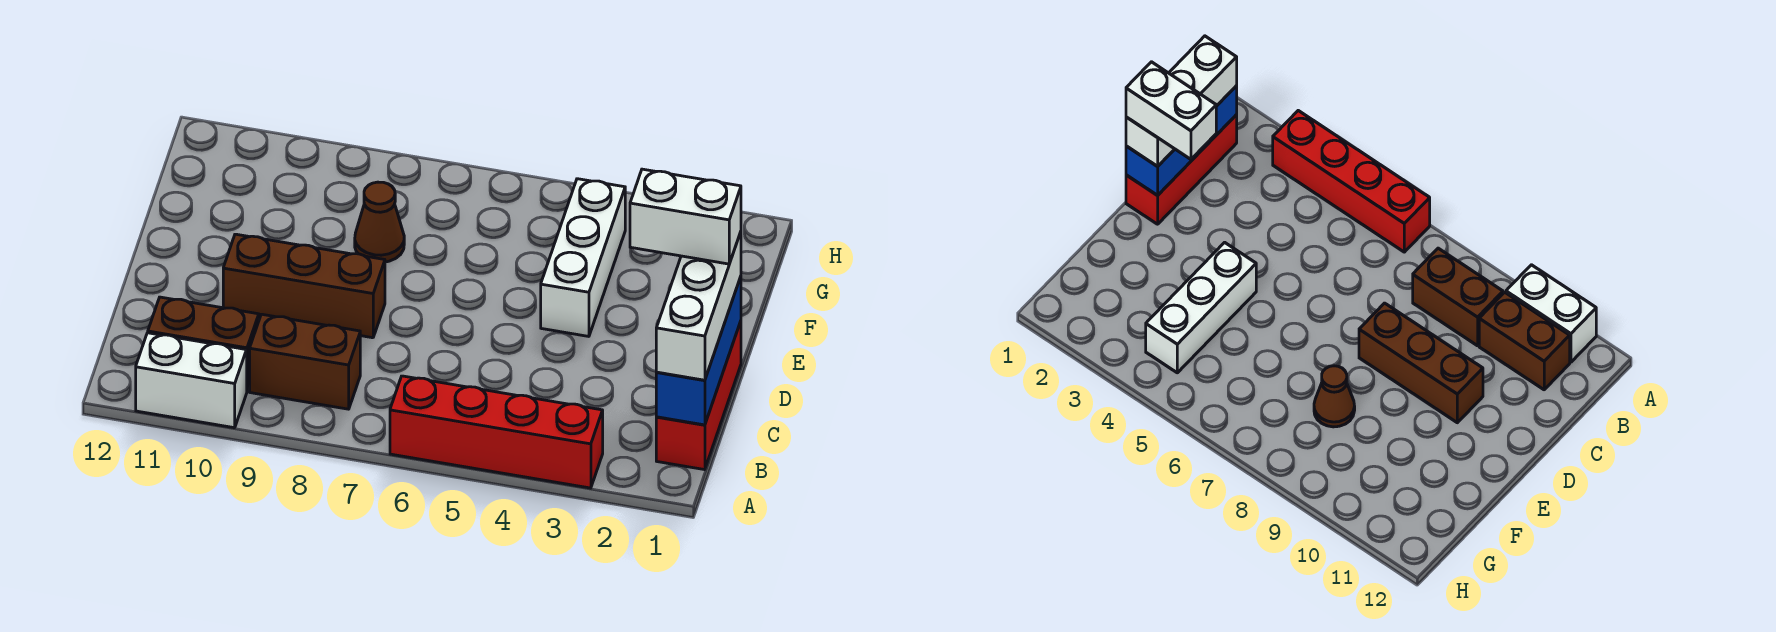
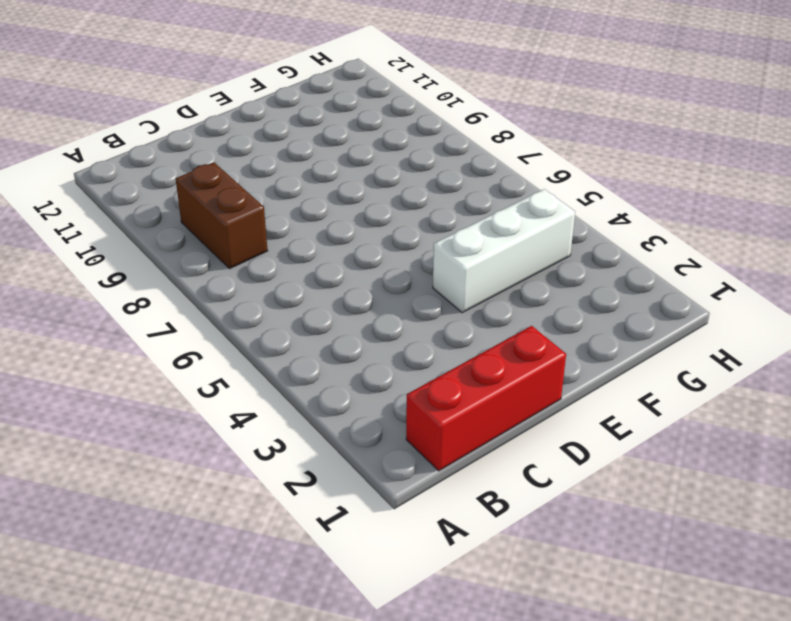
none -> red brick A3:A6 level 1
none -> white brick A10:A11 level 1

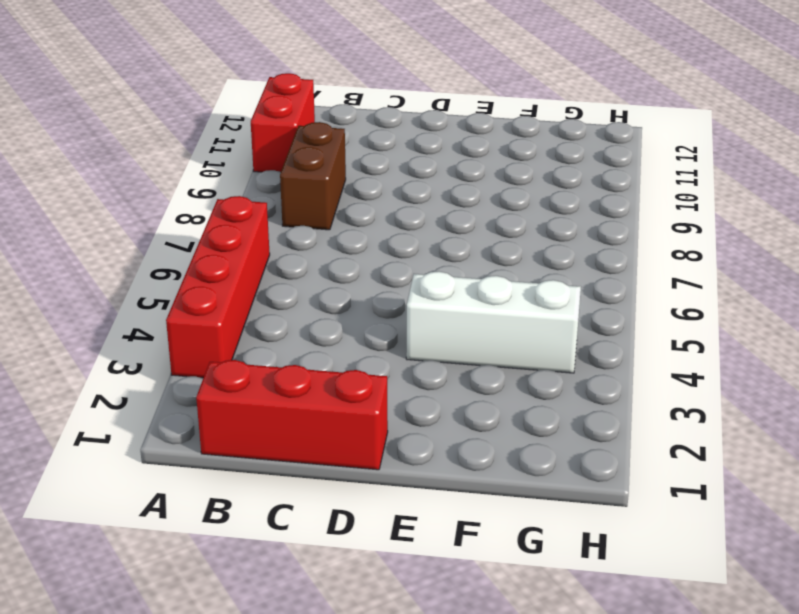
red brick A10:A11 level 1 -> white brick A10:A11 level 1
none -> brown brick B10:B11 level 1
none -> brown brick D8:D10 level 1

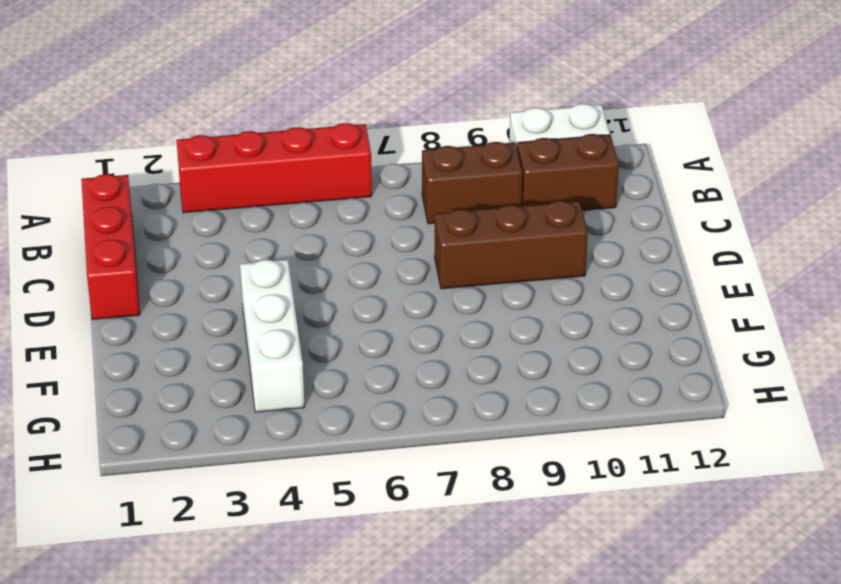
none -> brown cone F8 level 1
none -> blue brick B1:D1 level 2

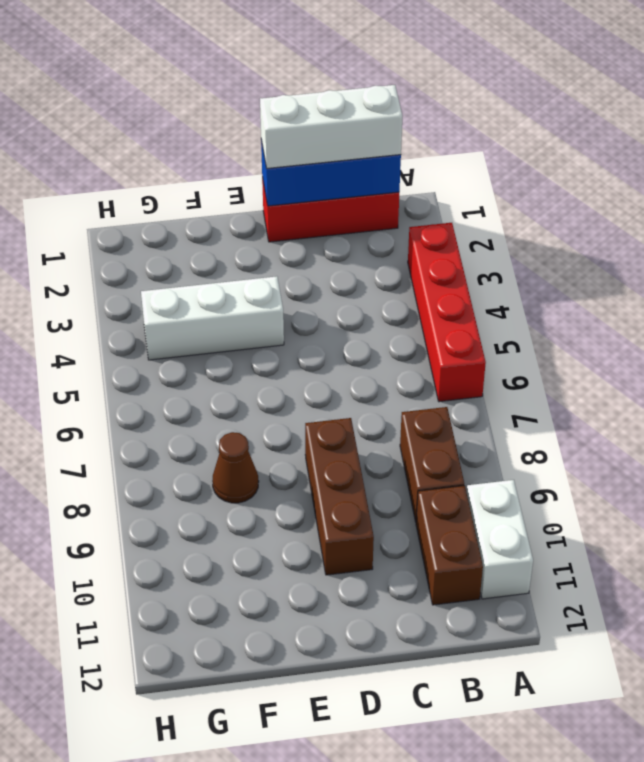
none -> white brick D1:D2 level 4

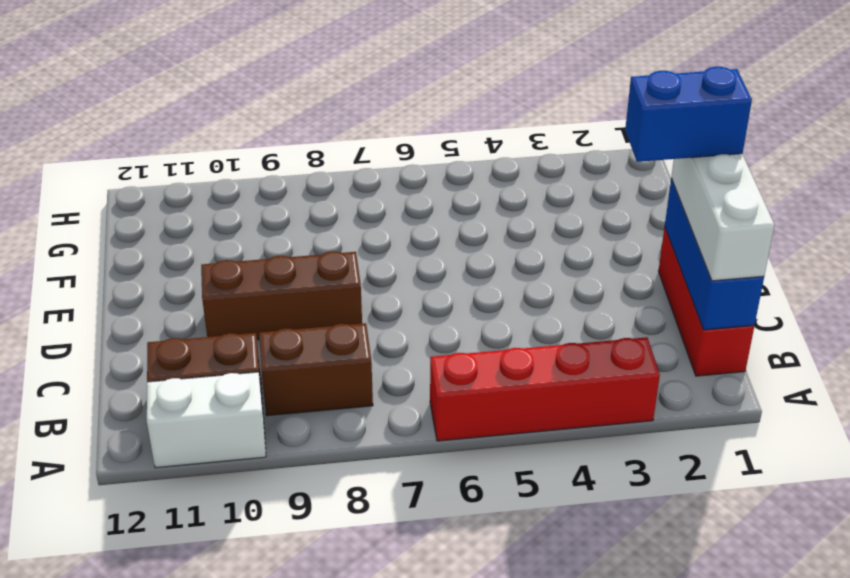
blue brick D1:D2 level 4 -> white brick D1:D2 level 4
none -> white brick E4:G4 level 1
none -> brown cone F8 level 1

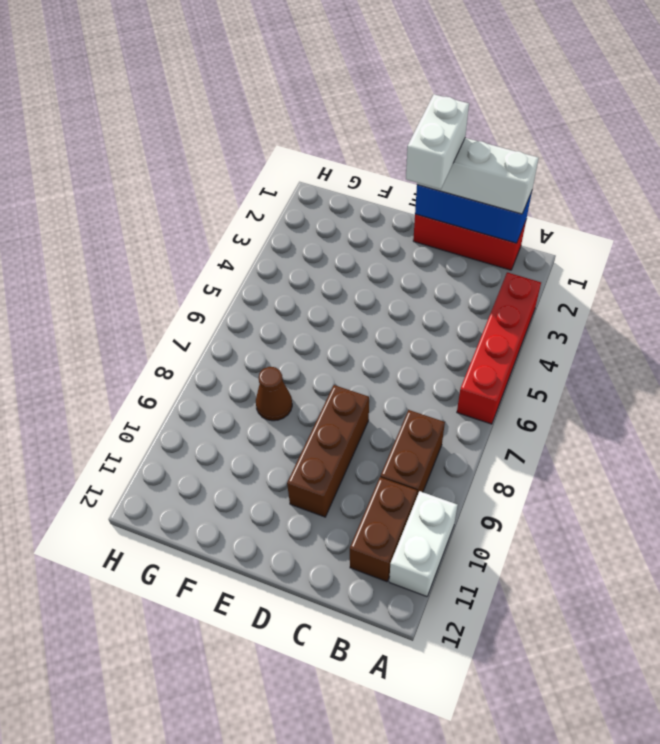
none -> white brick E4:G4 level 1

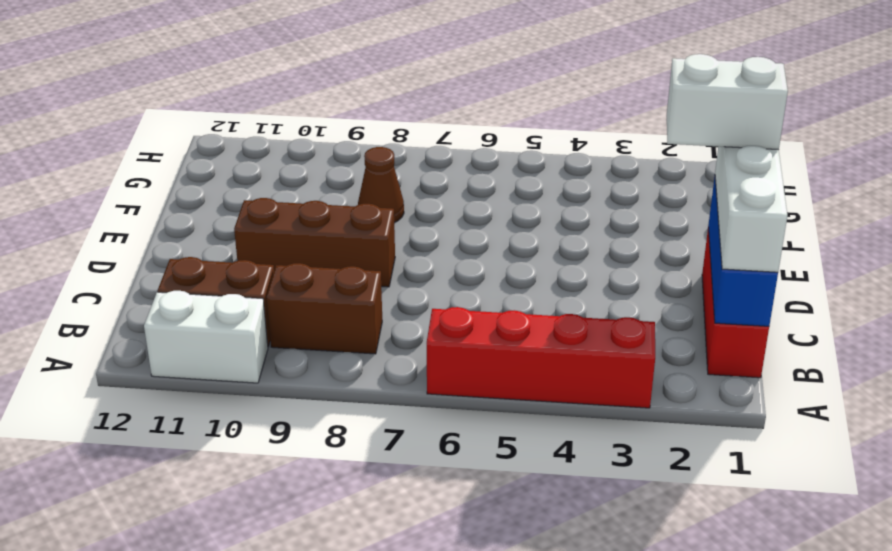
none -> white brick E4:G4 level 1

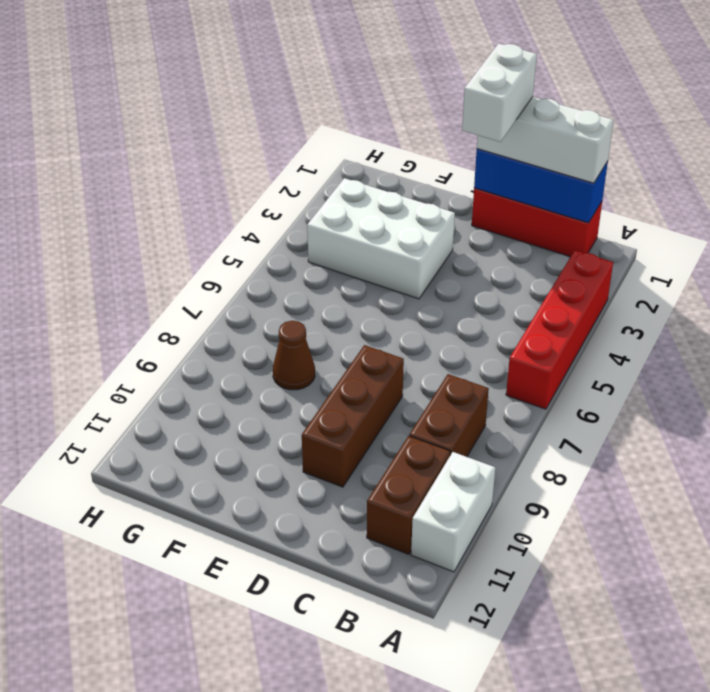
white brick E3:G4 level 1 -> white brick E4:G4 level 1

